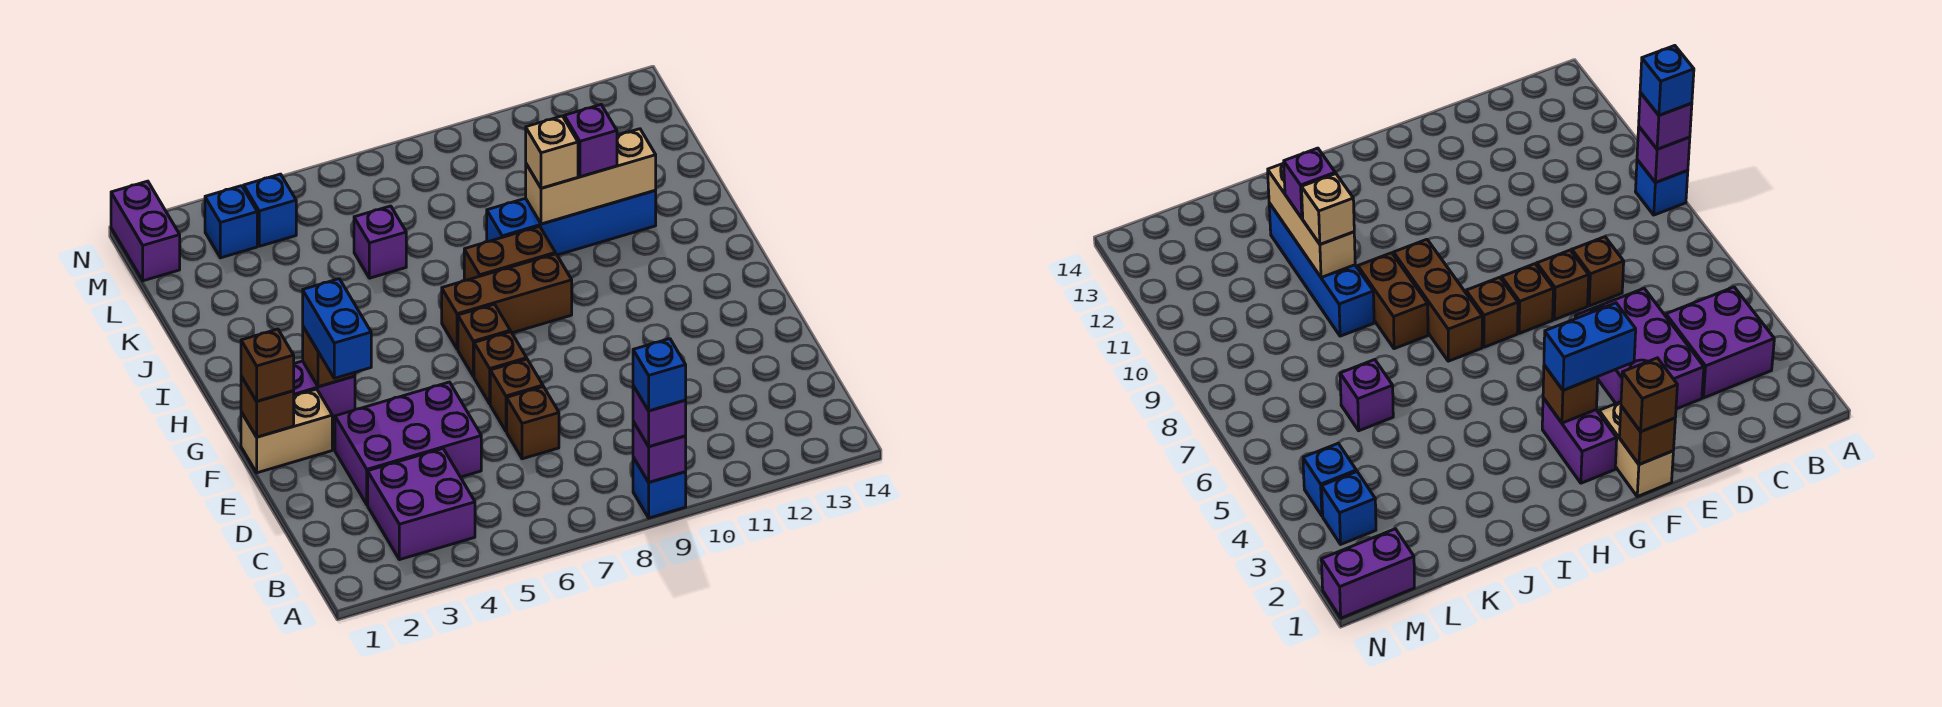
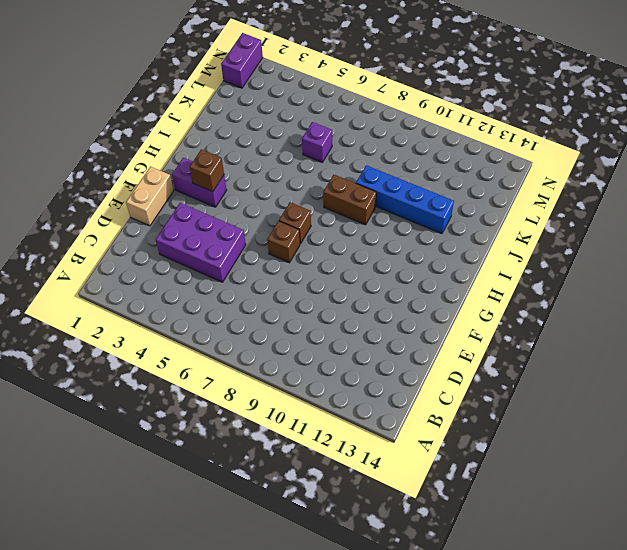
tan brick E1:F1 level 1 -> tan brick F1:F2 level 1
none -> blue brick A9 level 1
none -> purple brick B3:C4 level 1
none -> brown brick D7 level 1

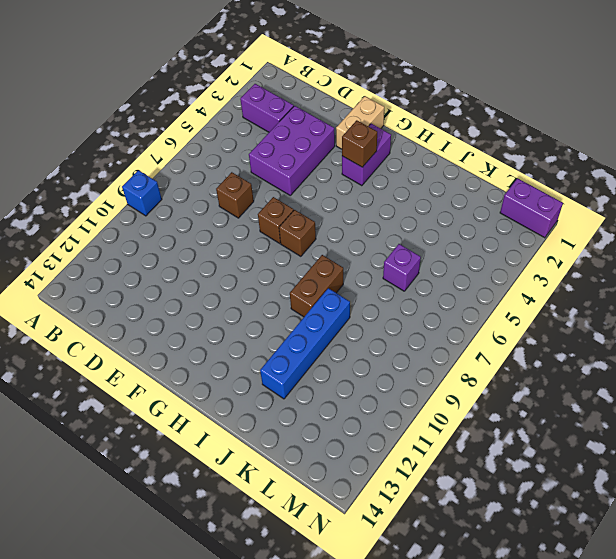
purple brick B3:C3 level 1 -> purple brick B3:C4 level 1
none -> brown brick E7 level 1
none -> brown brick H7:H9 level 1
none -> blue brick M3 level 1

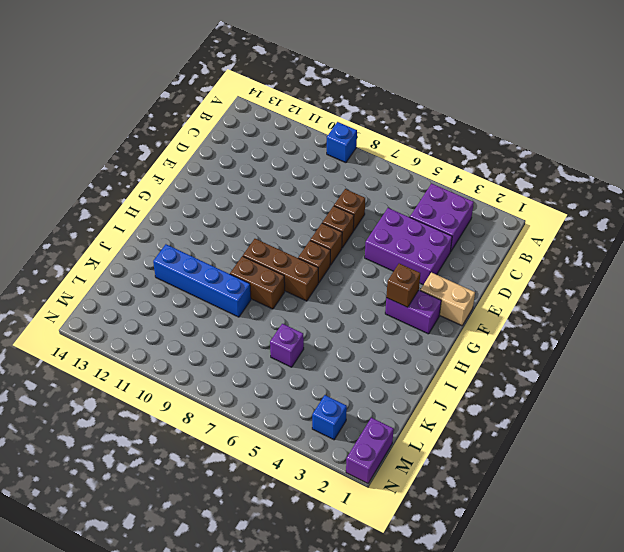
none -> blue brick M4 level 1
none -> purple brick A9 level 2
none -> brown brick F1 level 2

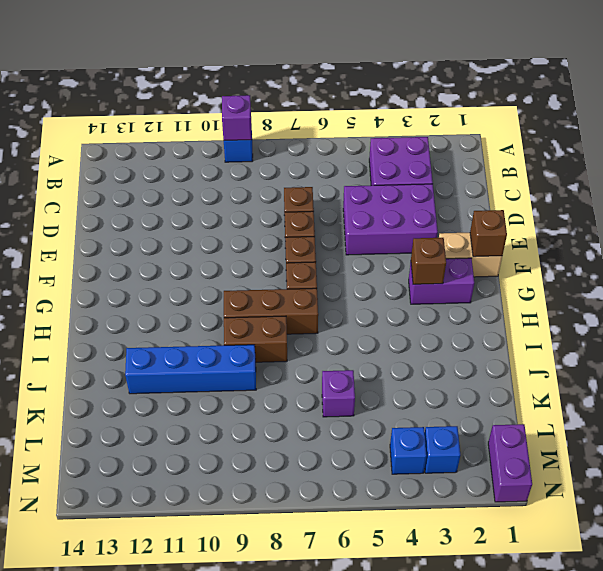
none -> tan brick J10:J12 level 2
none -> purple brick A9 level 3
none -> brown brick F1 level 3

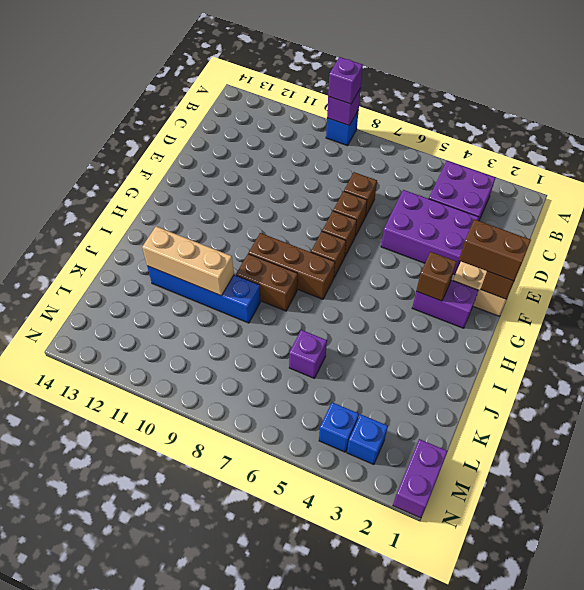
brown brick F1:F2 level 3 -> brown brick F1 level 3
none -> blue brick F3:G3 level 3
none -> tan brick J10 level 3
none -> purple brick J11 level 3

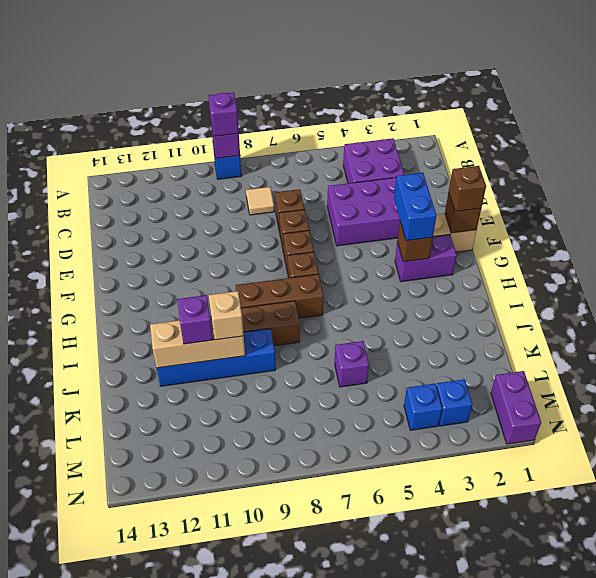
tan tile C8 level 1 -> none
none -> blue brick A9 level 4

